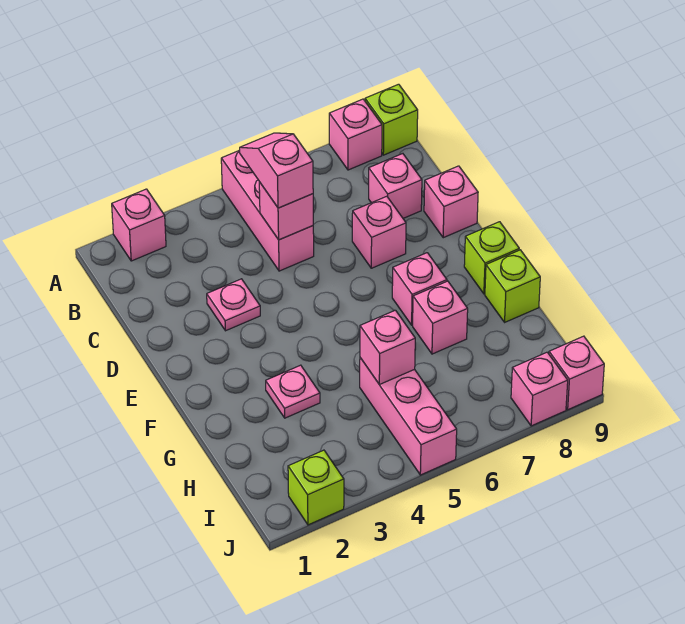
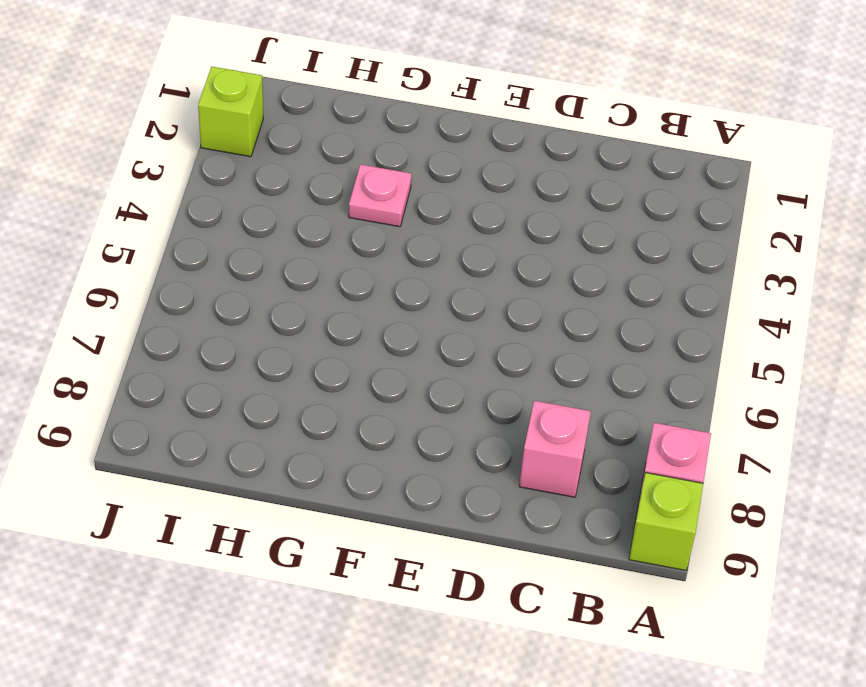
none -> pink brick A2 level 1
none -> pink brick A5:C5 level 1
none -> pink plate D3 level 1

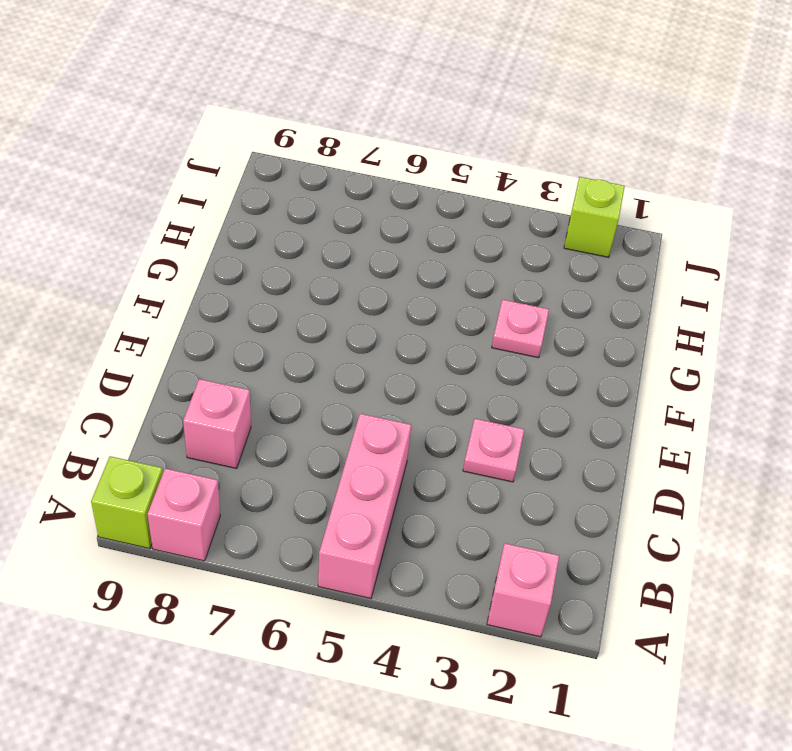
none -> pink brick D7 level 1
none -> pink brick D9 level 1
none -> pink brick F7 level 1

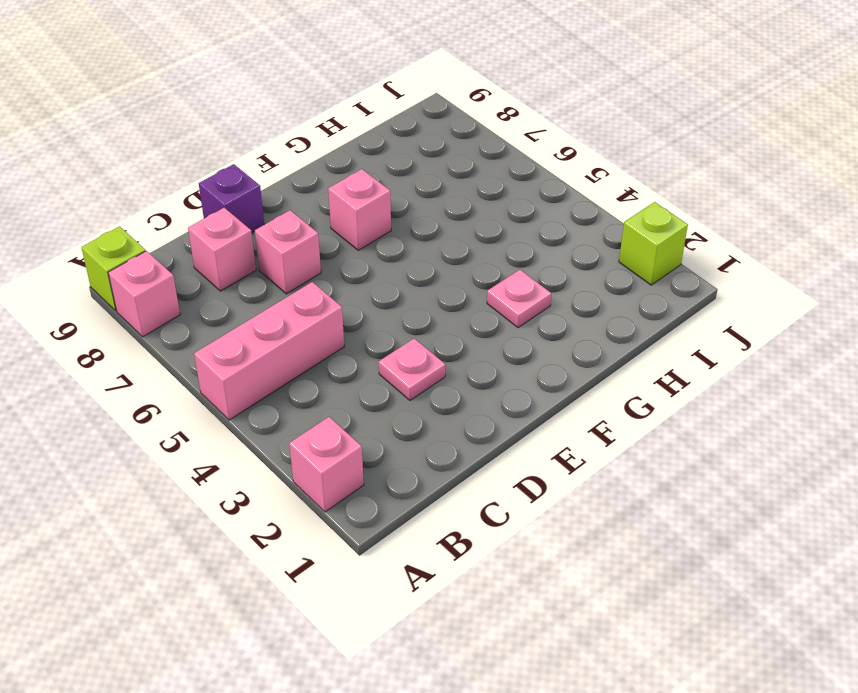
purple brick D9 level 1 -> pink brick D9 level 1
none -> lime brick F9 level 1
none -> pink brick G7 level 1
none -> lime brick G9 level 1

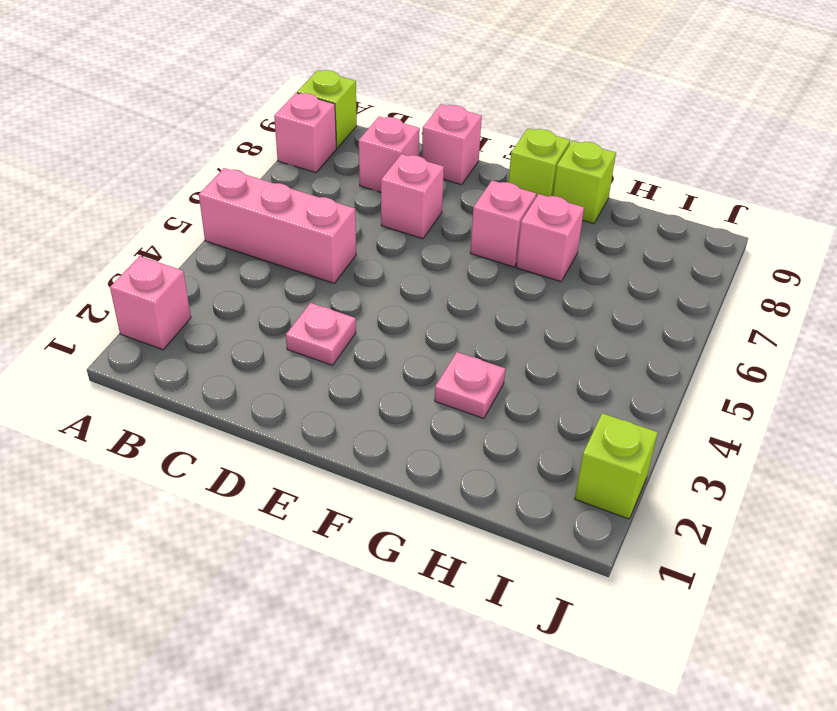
none -> pink brick H5:J5 level 1
none -> pink brick J8 level 1
none -> pink brick J9 level 1

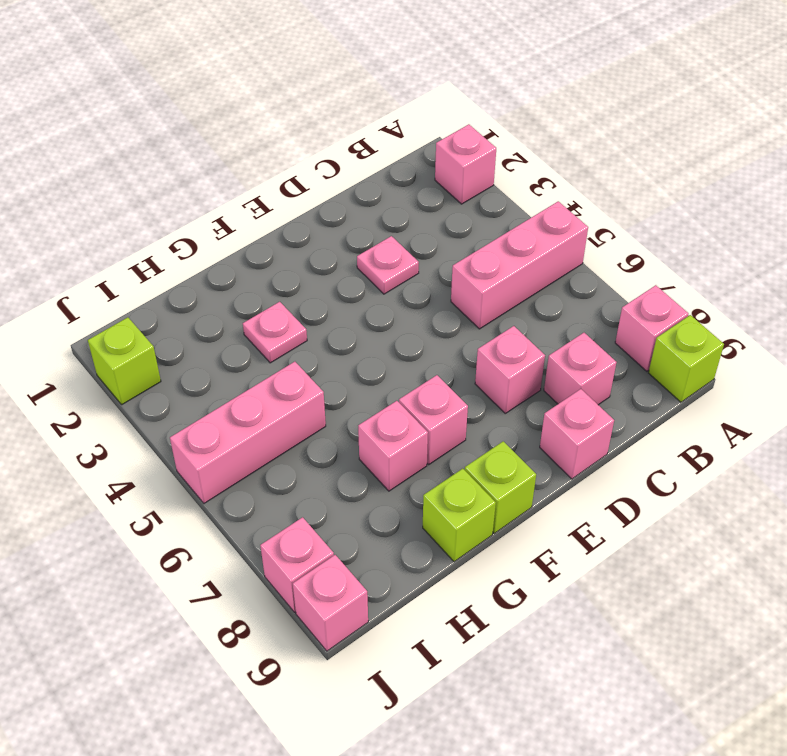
none -> pink brick C5 level 2
none -> pink brick H5 level 2
none -> pink slope B5:C5 level 3 top C

